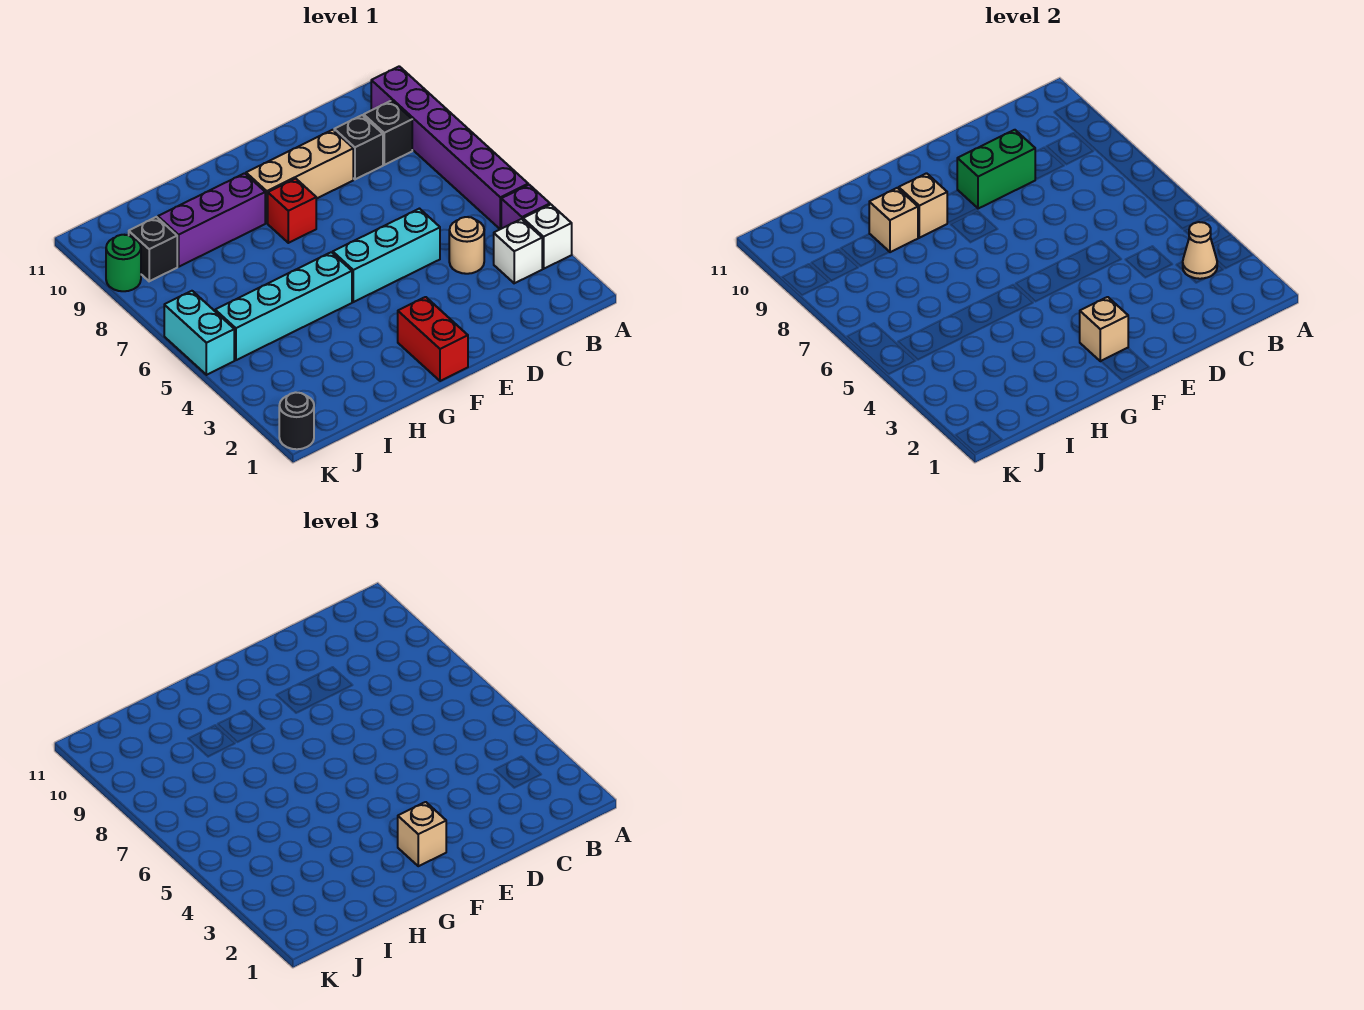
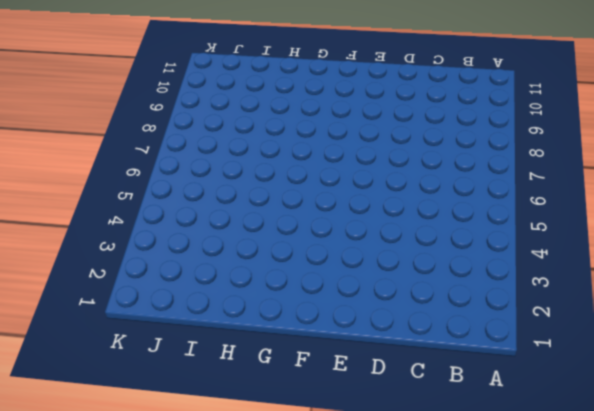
none -> white brick A3 level 1
none -> purple brick A4 level 1
none -> purple brick A5:A10 level 1

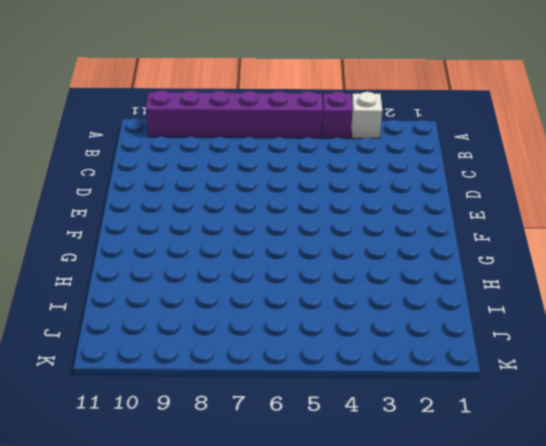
none -> white brick B3 level 1
none -> black brick B9 level 1
none -> tan round brick C4 level 1

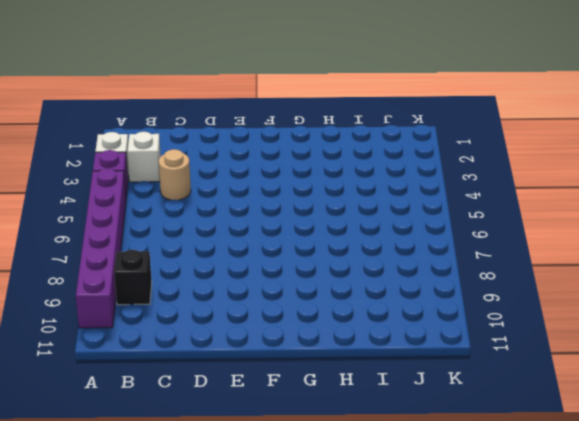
none -> black brick C9 level 1
none -> cyan brick D5:F5 level 1
none -> tan brick D9:F9 level 1

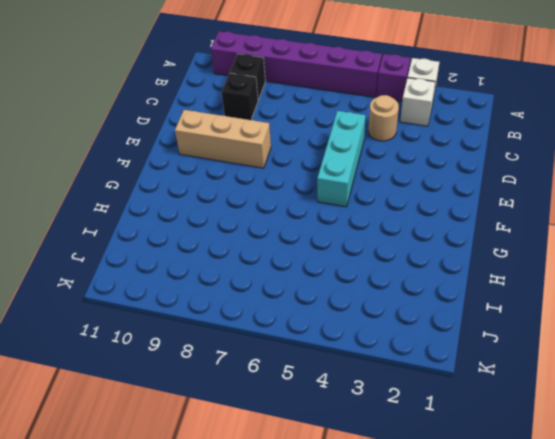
tan brick E8:E10 level 1 -> tan brick D9:F9 level 1
none -> red brick F1:F2 level 1
none -> red brick F8 level 1
none -> cyan brick G5:J5 level 1

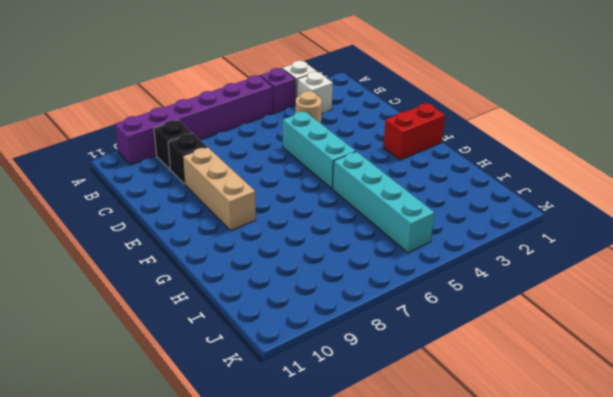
none -> red brick F8 level 1
none -> purple brick G9:I9 level 1
none -> black brick J9 level 1

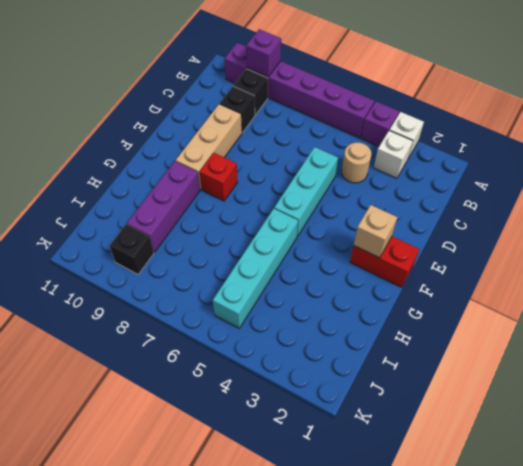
purple brick A9 level 2 -> none
none -> black round brick K1 level 1
none -> cyan brick K5:K6 level 1
none -> green round brick K9 level 1

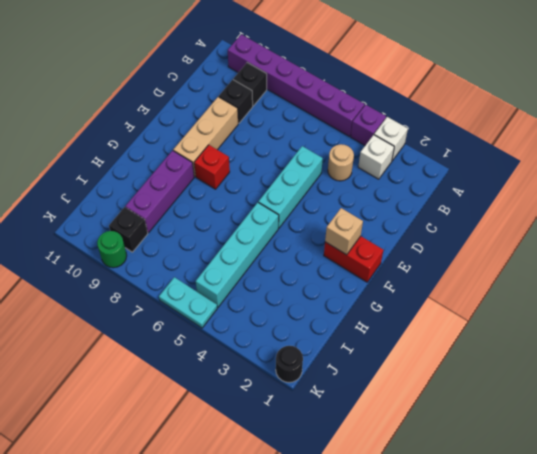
cyan plate K5:K6 level 1 -> cyan brick K5:K6 level 1
none -> tan cone B3 level 2
none -> green brick D9:E9 level 2
none -> tan brick G9 level 2

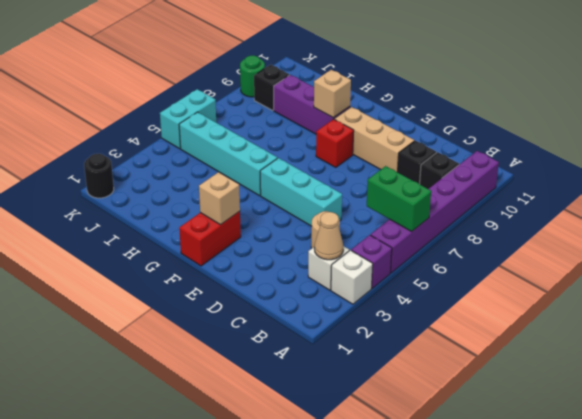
green brick A6:B6 level 2 -> green brick D9:E9 level 2
none -> tan brick H9 level 2
none -> tan brick F2 level 3

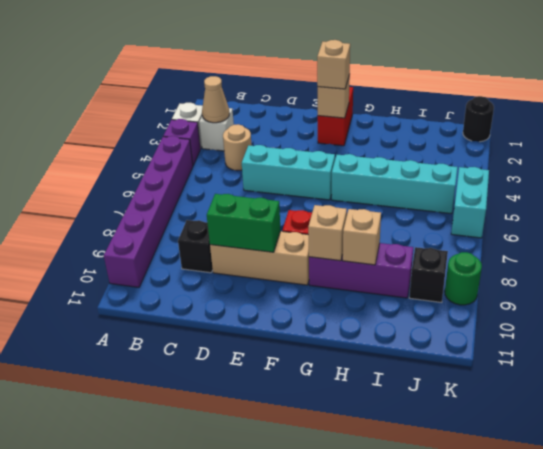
none -> black brick B9 level 1

